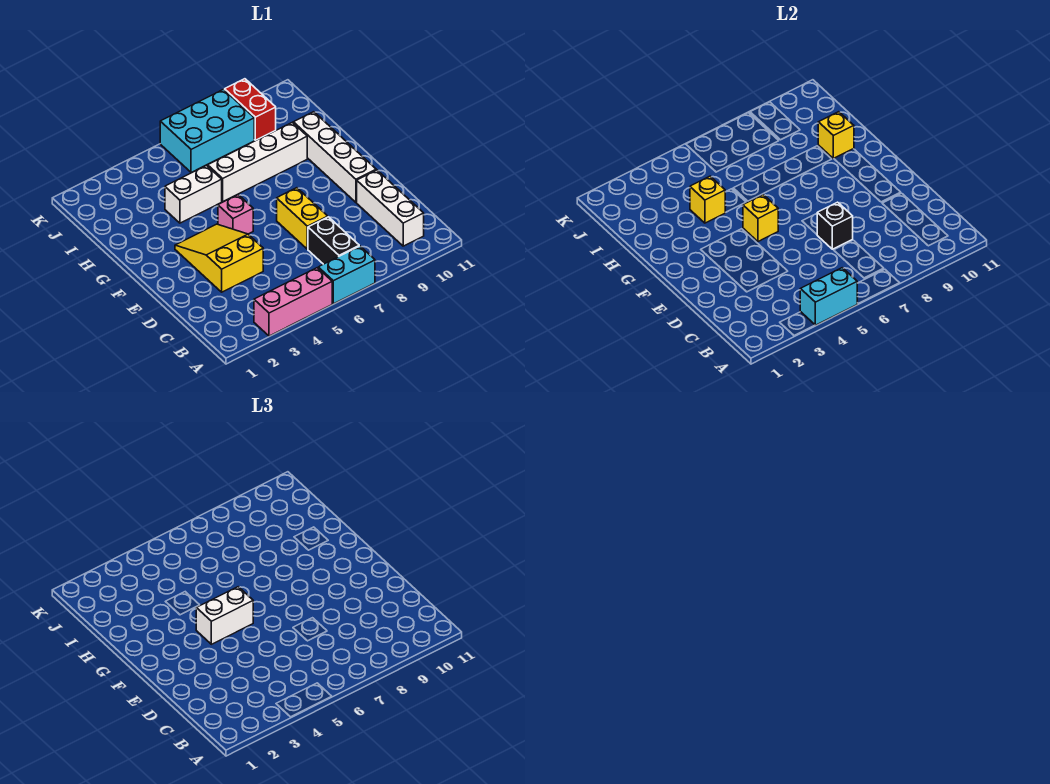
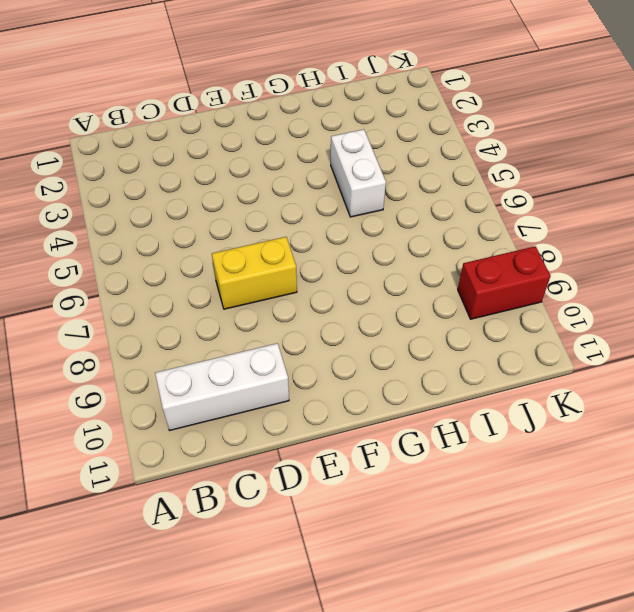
none -> pink brick A3:A5 level 1
none -> cyan brick A6:A7 level 1
none -> black brick B7:C7 level 1

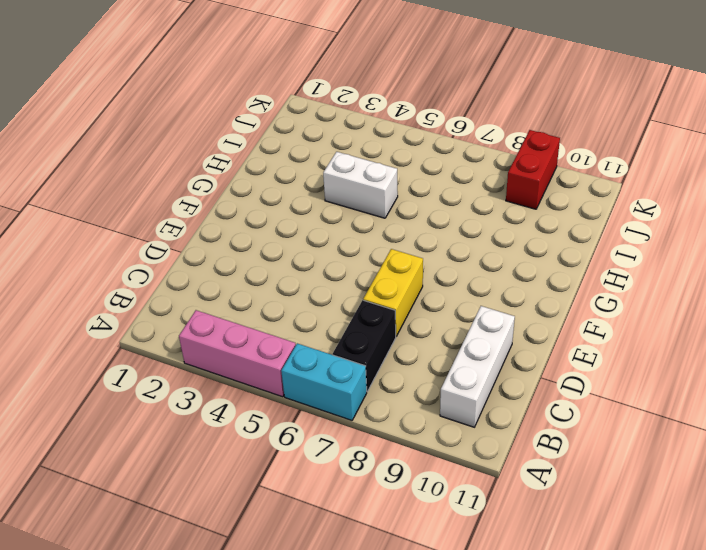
none -> yellow slope D3:F4 level 1 top D
none -> white brick E10:H10 level 1
none -> pink brick F5 level 1

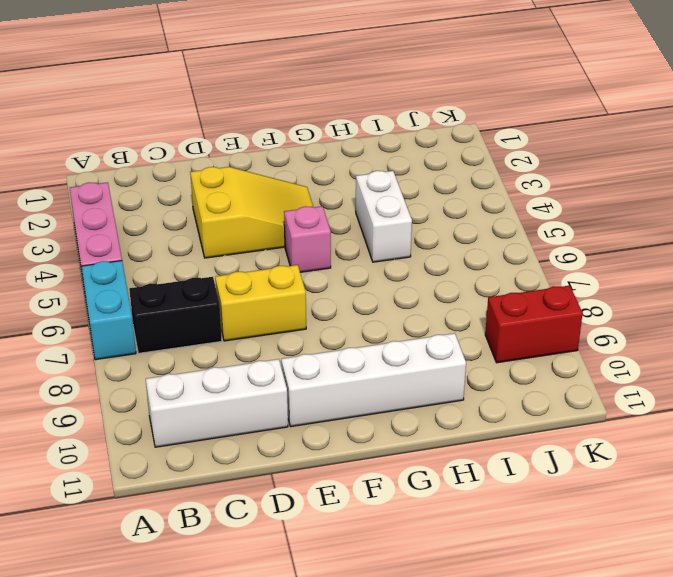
none -> white brick H6:H9 level 1
none -> cyan brick J6:K8 level 1
none -> cyan brick A4:A5 level 2

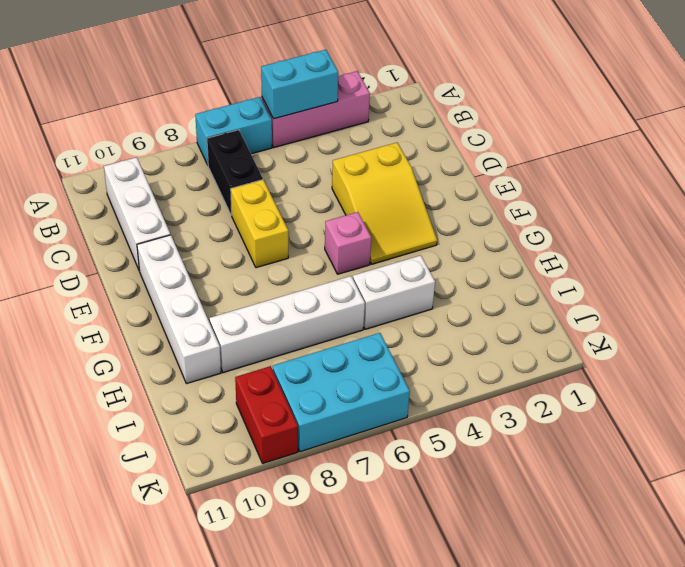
none -> black brick D7 level 2
none -> yellow brick F5 level 2
none -> yellow brick H4 level 2

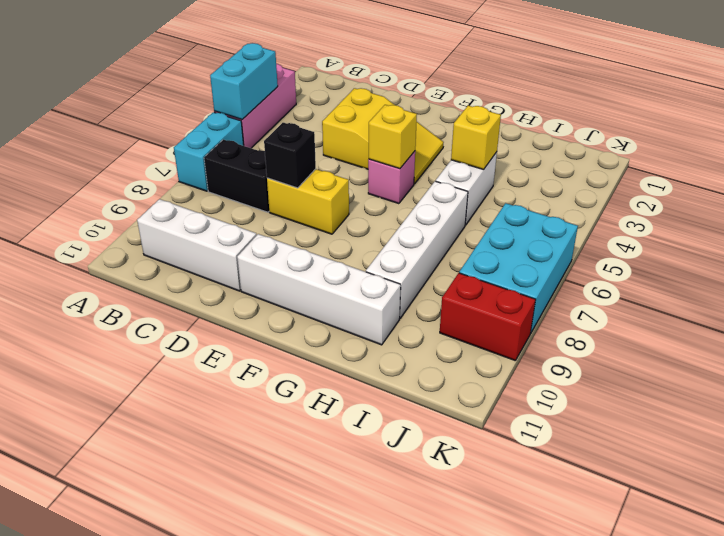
none -> yellow brick H10 level 2
none -> white brick F4:F5 level 3

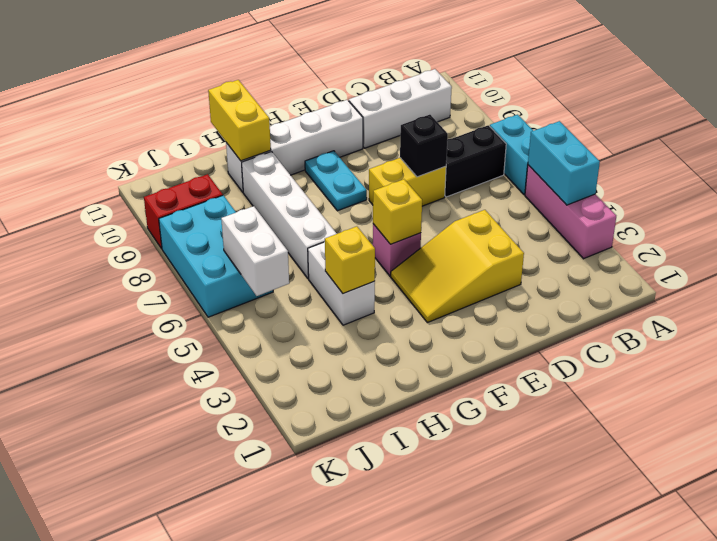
cyan plate F8:F9 level 1 -> none
yellow brick H10:H11 level 2 -> yellow brick H10 level 2
white brick J5:J6 level 2 -> white brick F4:F5 level 3

